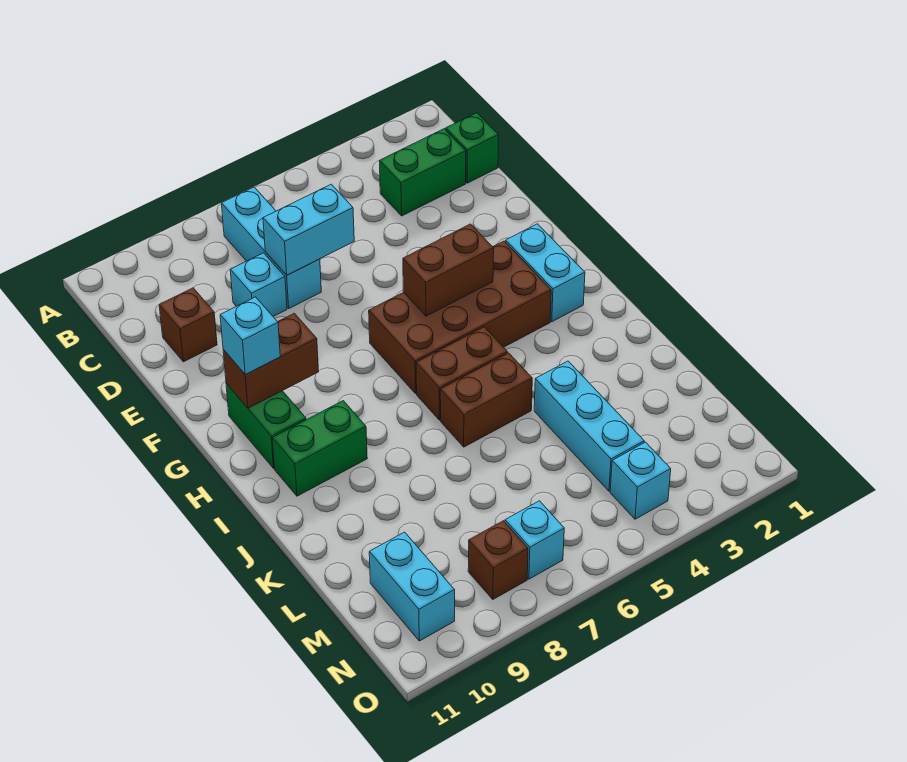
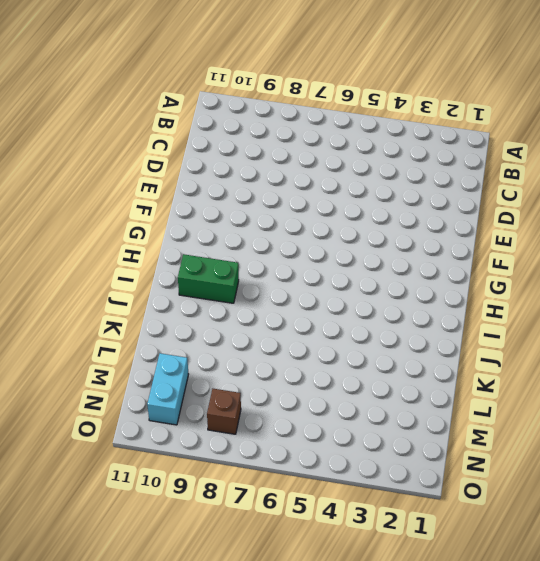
none -> cyan brick B7:D7 level 1
none -> green brick C1 level 1
none -> green brick C2:C3 level 1

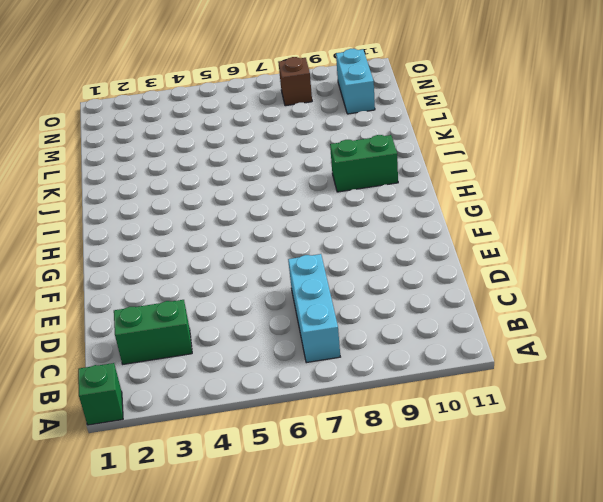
green brick A1 level 1 -> green brick C1 level 1
none -> cyan brick D8 level 1
none -> brown brick D10 level 1
none -> cyan brick G2:H2 level 1

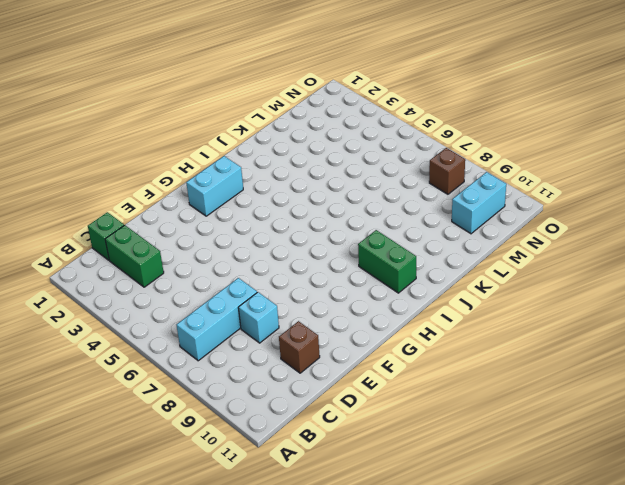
none -> brown brick G3:H6 level 1
none -> green brick G10:H10 level 1
none -> brown brick I5:I6 level 1

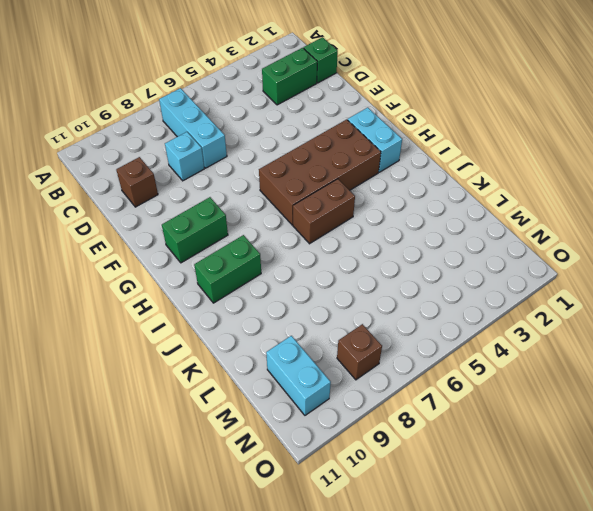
green brick G9:G10 level 1 -> green brick G10:H10 level 1
none -> brown brick J5:J6 level 1
none -> cyan brick K4:M4 level 1
none -> cyan brick N4 level 1

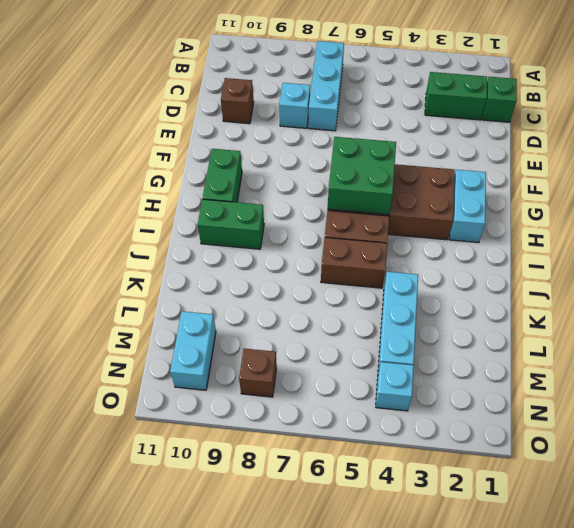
green brick G5:H6 level 2 -> brown brick G4:G5 level 2
none -> cyan brick N7 level 1
none -> cyan brick D6:D7 level 2
none -> brown brick G9:G10 level 2

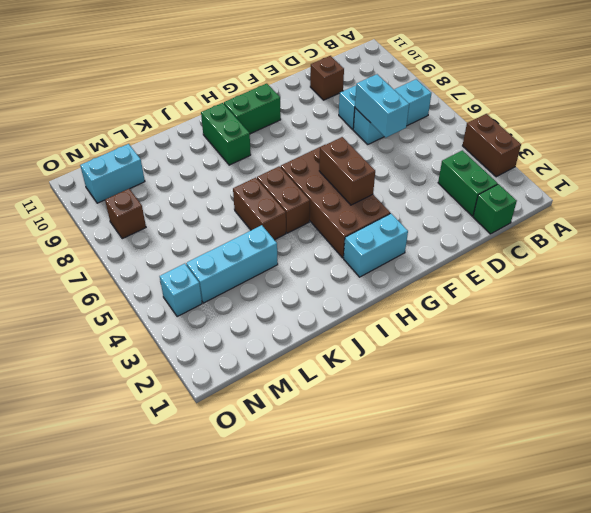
brown brick A3:A4 level 1 -> brown brick G9:G10 level 2
none -> cyan brick N7 level 1
none -> cyan brick G10 level 3

